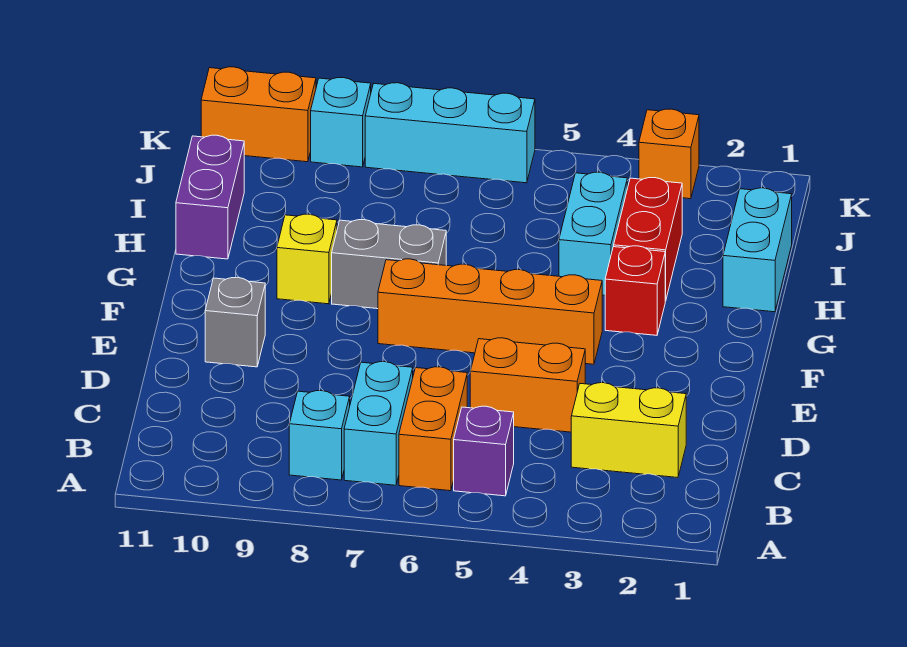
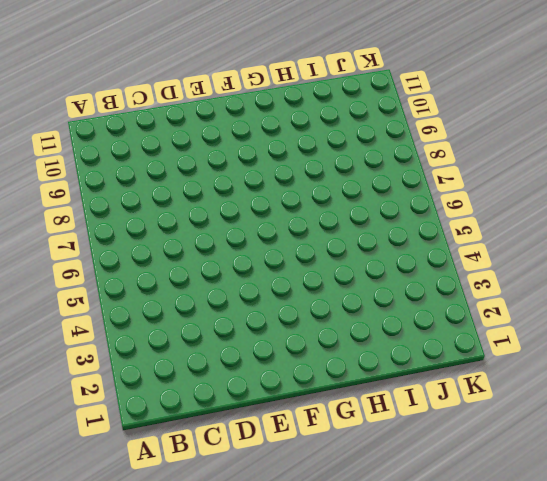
none -> purple brick B5 level 1
none -> orange brick B6:C6 level 1
none -> cyan brick B7:C7 level 1

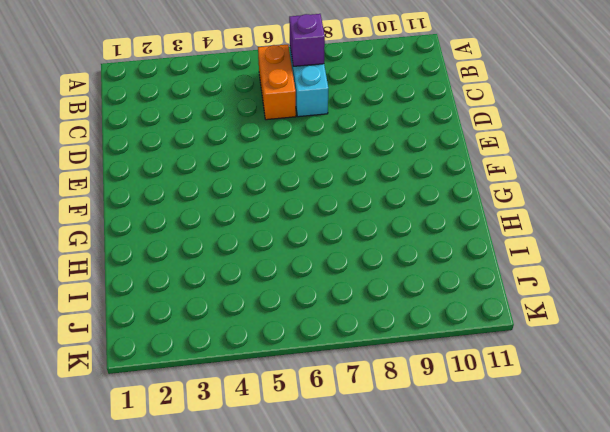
purple brick B7 level 2 -> purple brick B5 level 1
none -> cyan brick B8 level 1
none -> yellow brick C2:C3 level 1
none -> orange brick D4:D5 level 1

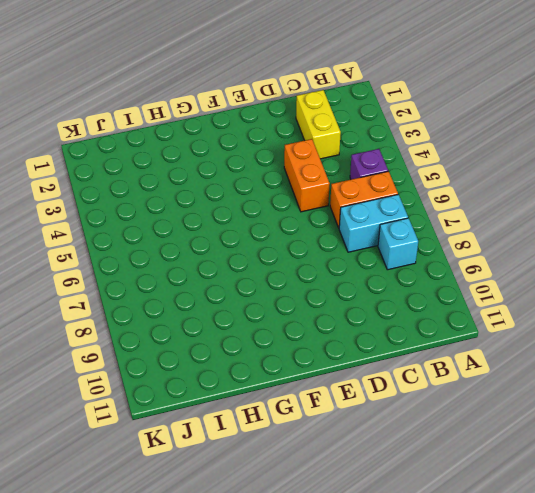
none -> grey brick E10 level 1
none -> orange brick F4:F7 level 1
none -> red brick G3 level 1

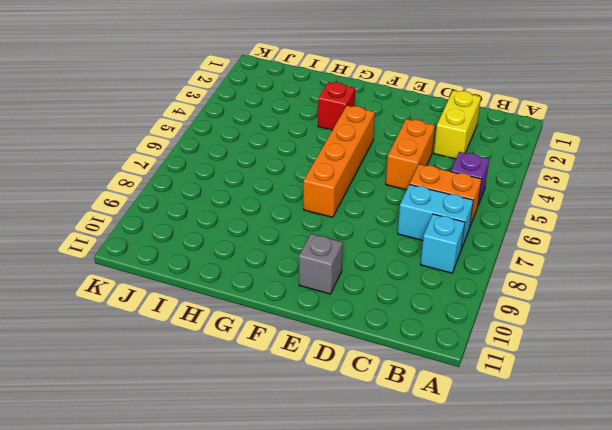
none -> grey brick G7:G8 level 1
none -> yellow brick G9 level 1
none -> cyan brick H1:I1 level 1

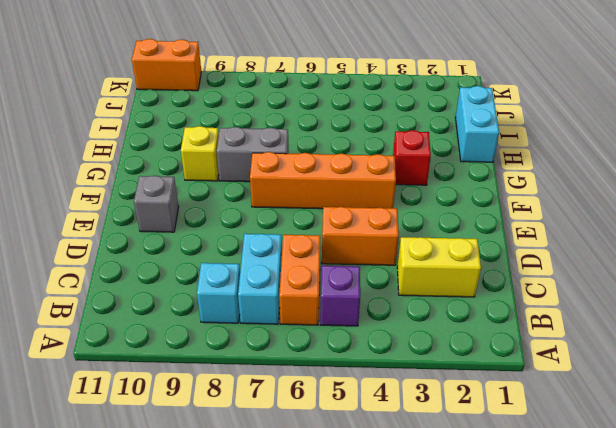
none -> red brick H3:I3 level 1
none -> cyan brick H4:I4 level 1
none -> purple brick H11:I11 level 1

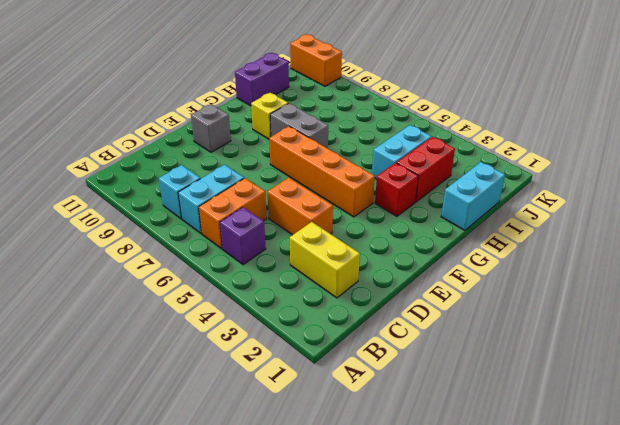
none -> orange brick K3 level 1
none -> cyan brick K6:K8 level 1
none -> cyan brick K9 level 1

